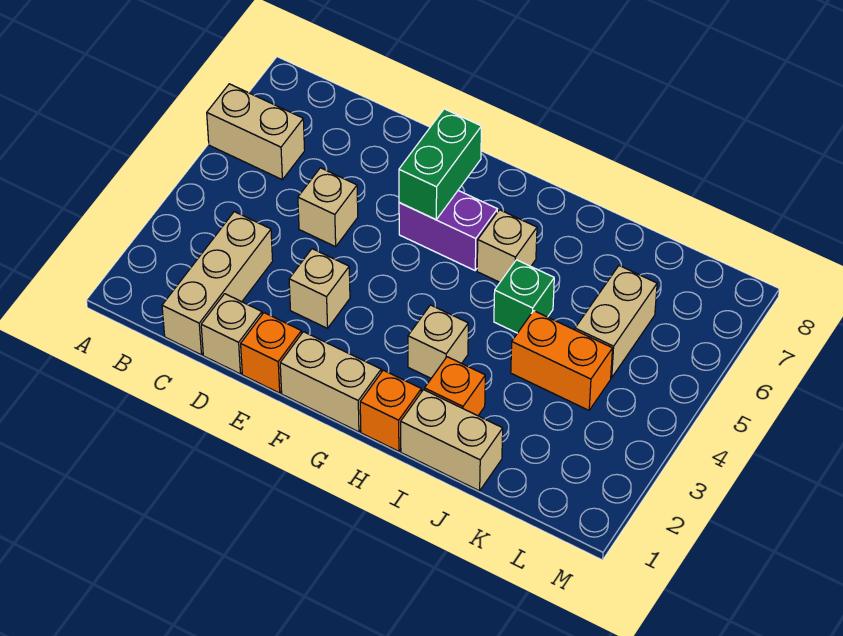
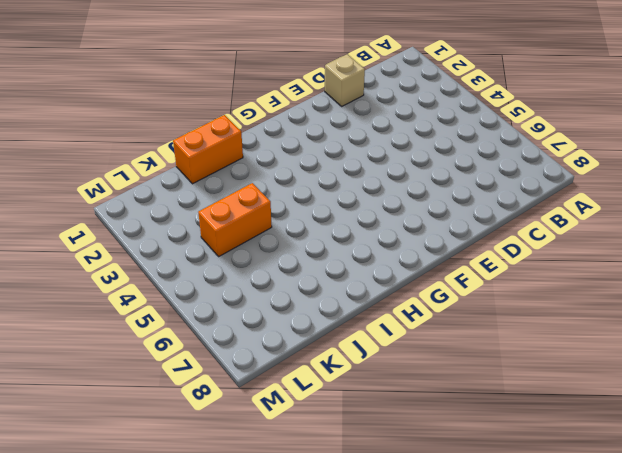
orange brick I1:J1 level 1 -> tan brick I1:J1 level 1
none -> tan brick A6:B6 level 1
none -> tan brick C1:C3 level 1
none -> tan brick D5 level 1

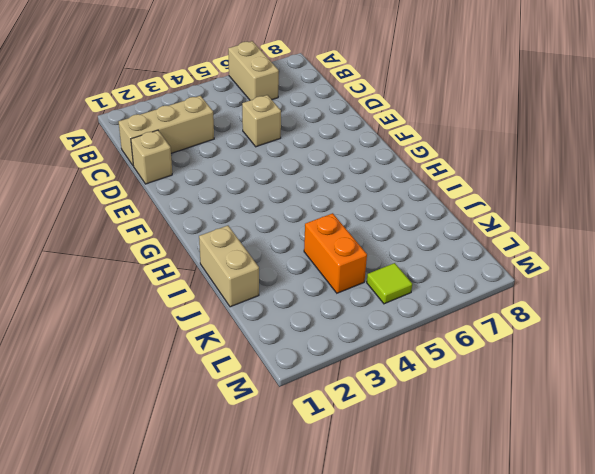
lime tile L5 level 1 -> none
none -> orange brick E1 level 1
none -> tan brick E3 level 1
none -> tan brick F1:G1 level 1

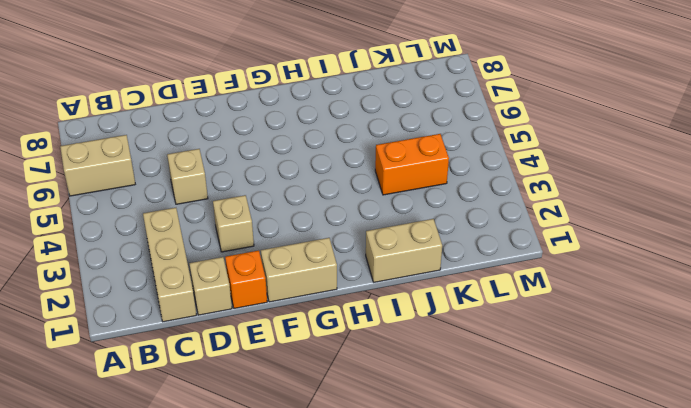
none -> purple brick F6:G6 level 1
none -> orange brick H1 level 1
none -> tan brick H3 level 1

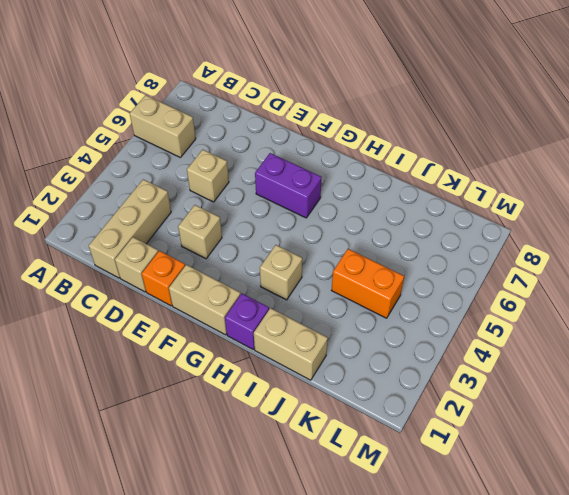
purple brick H1 level 1 -> orange brick H1 level 1
none -> tan brick H6 level 1
none -> orange brick I2 level 1
none -> green brick I5 level 1

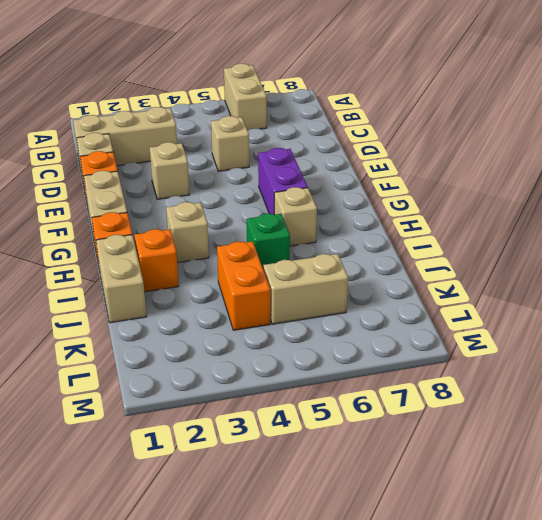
none -> green brick F6:F7 level 2

